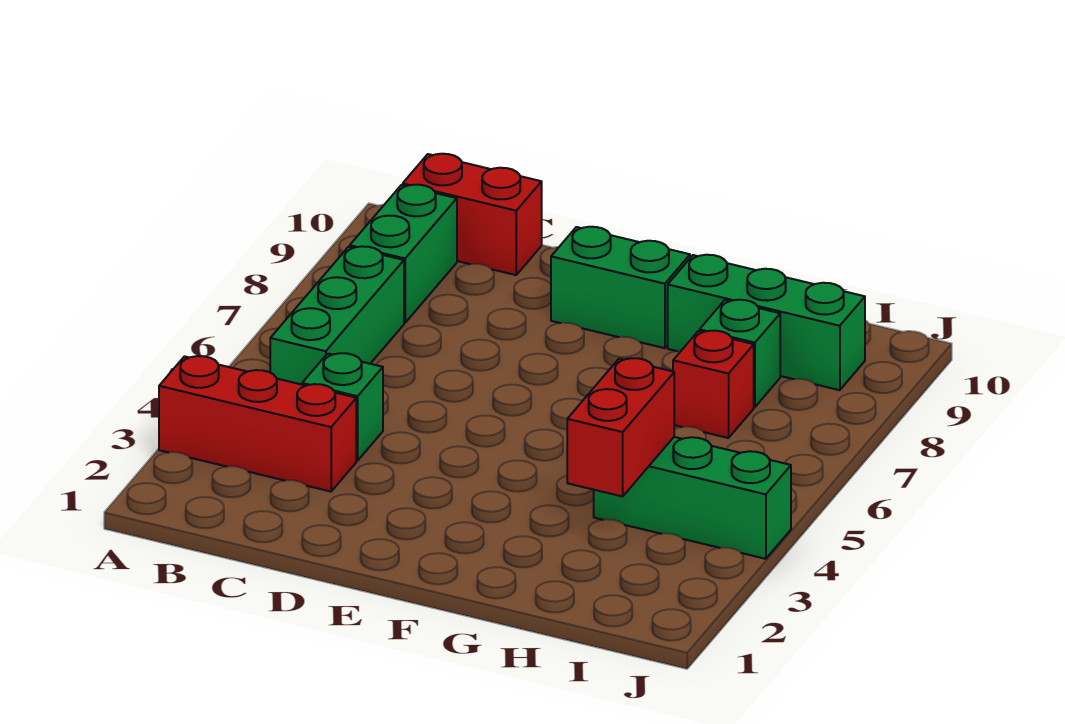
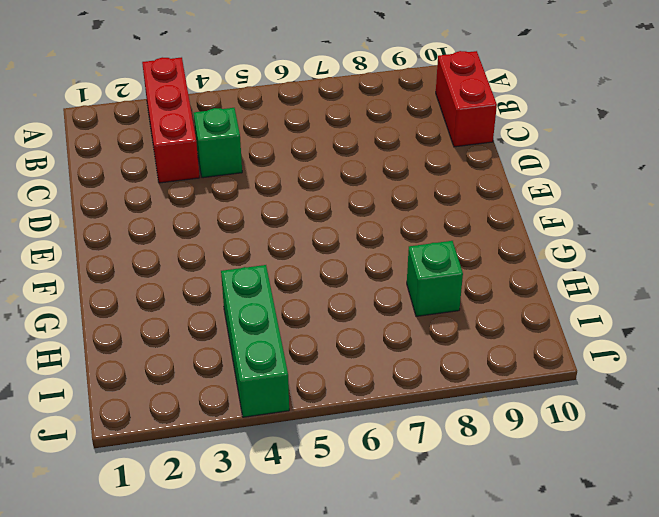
none -> green brick B5:B7 level 1
none -> green brick B8:B9 level 1

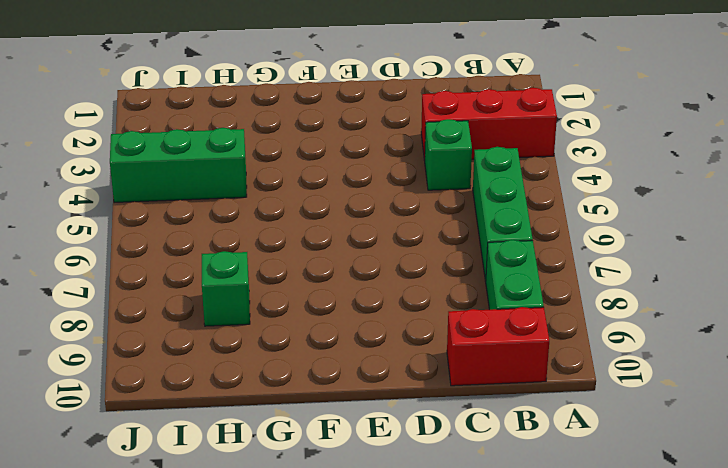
none -> green brick E9:F9 level 1
none -> green brick G9:I9 level 1

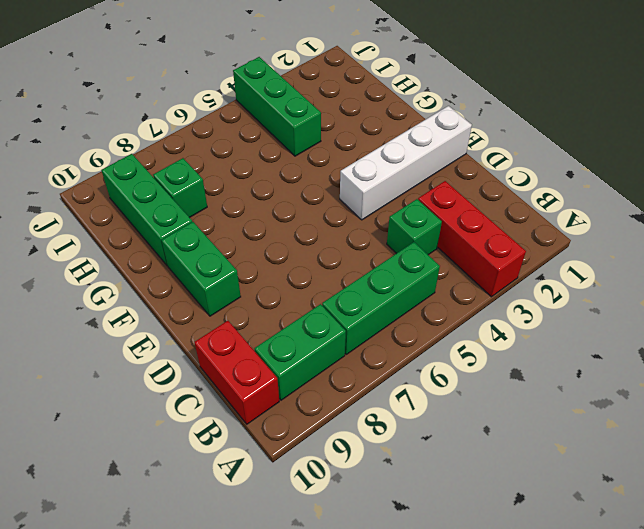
white brick E1:E4 level 1 -> none
none -> red brick H7 level 1
none -> red brick H3:H4 level 2

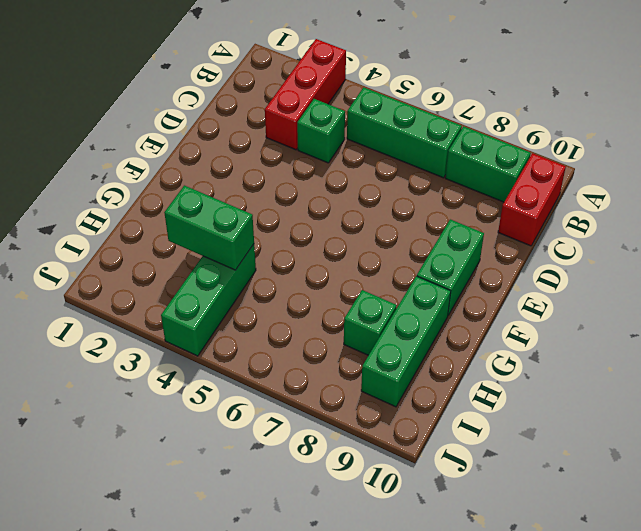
green brick H3:H4 level 2 -> red brick H3:H4 level 2
none -> red brick H7 level 1

